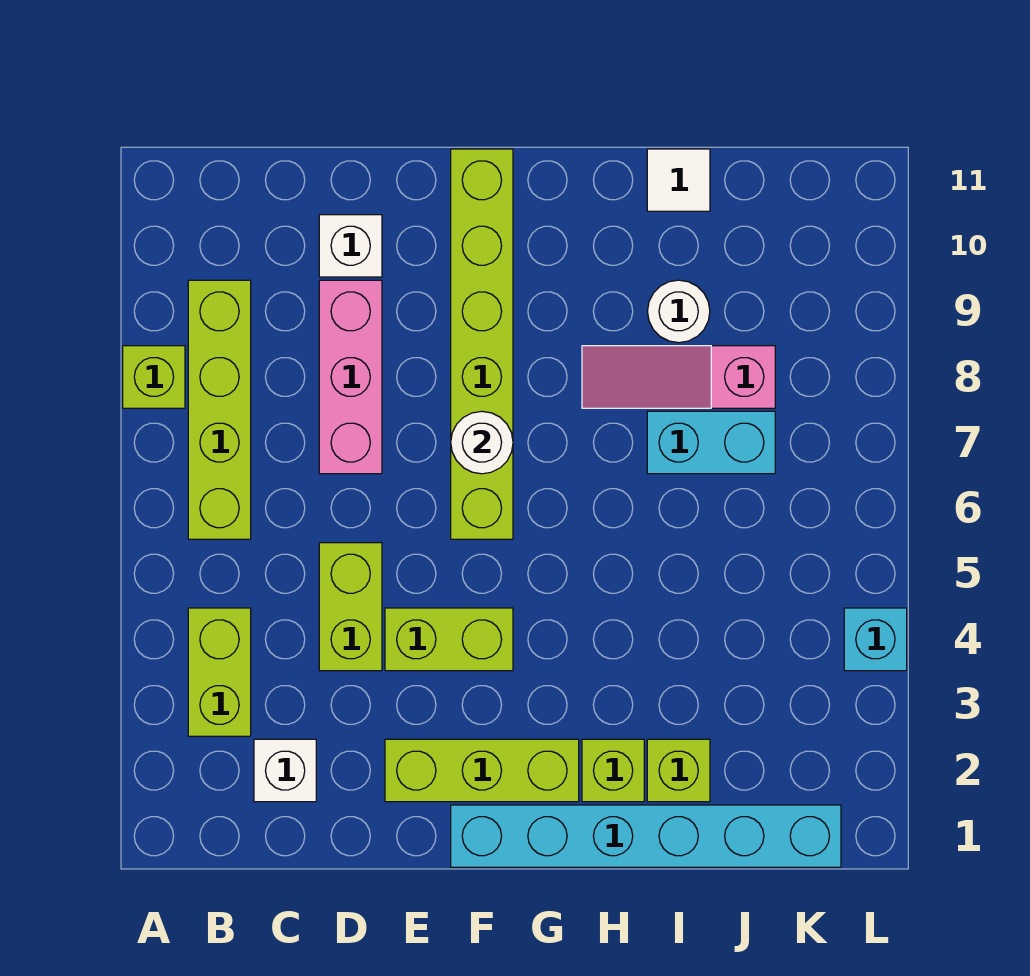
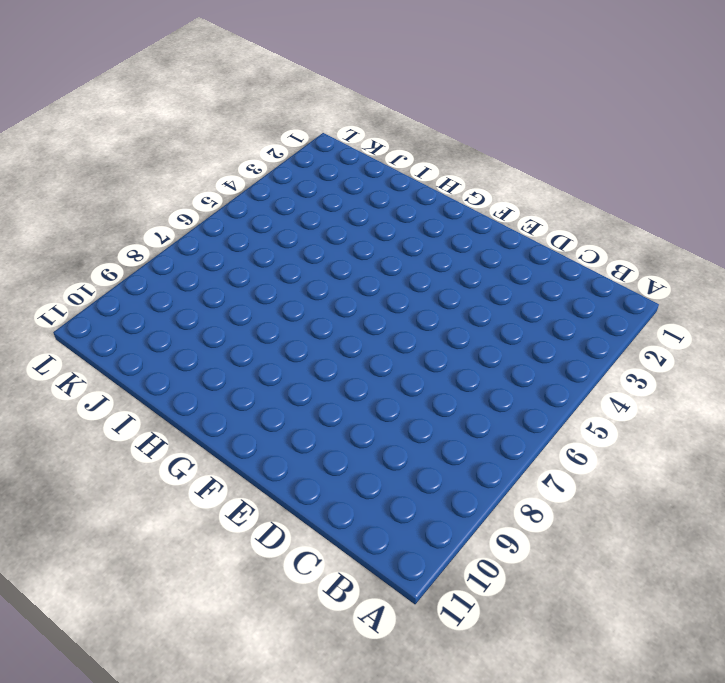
none -> lime brick A8 level 1
none -> lime brick B3:B4 level 1
none -> lime brick B6:B9 level 1

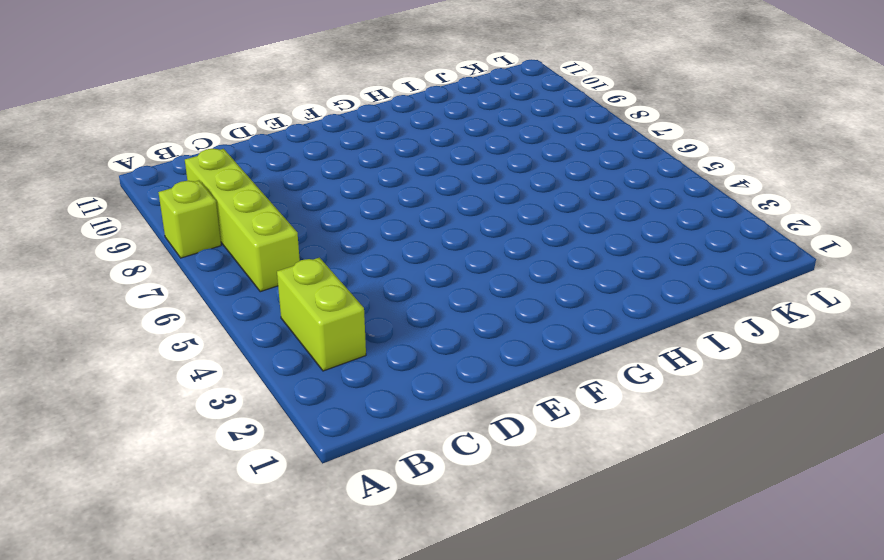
none -> white brick C2 level 1
none -> lime brick D4:D5 level 1
none -> pink brick D7:D9 level 1

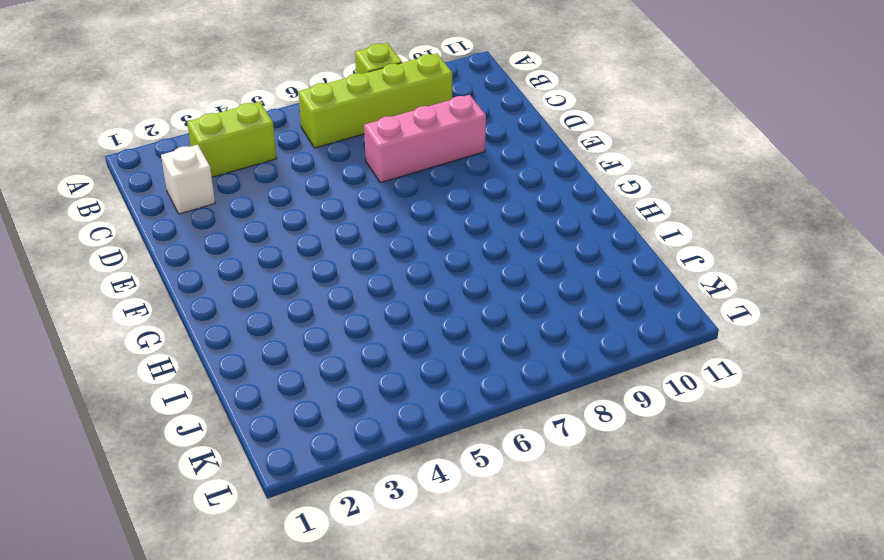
none -> lime brick D4:D5 level 1
none -> white brick D10 level 1
none -> lime brick E2:G2 level 1

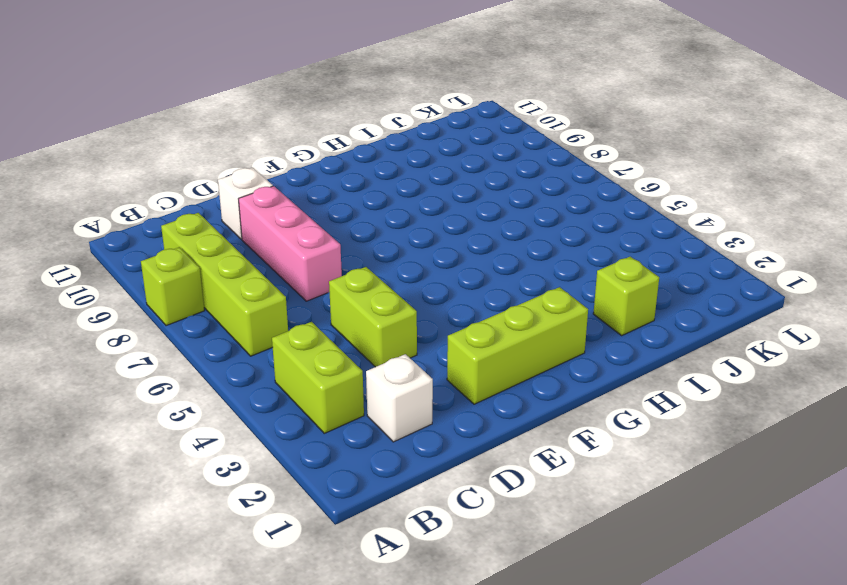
none -> lime brick E4:F4 level 1
none -> cyan brick F1:K1 level 1
none -> lime brick F6:F11 level 1

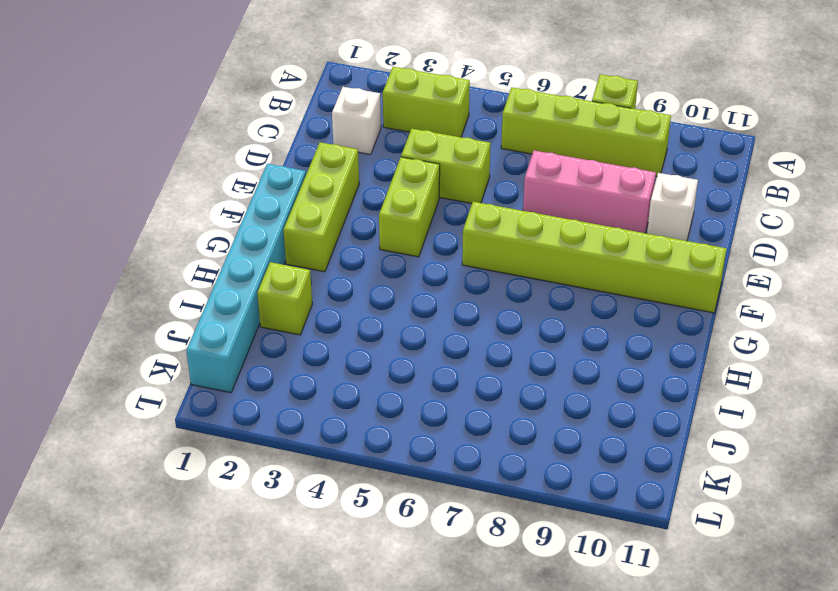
none -> lime brick H2 level 1
none -> pink slope H8:J8 level 1 top J
none -> cyan brick I7:J7 level 1

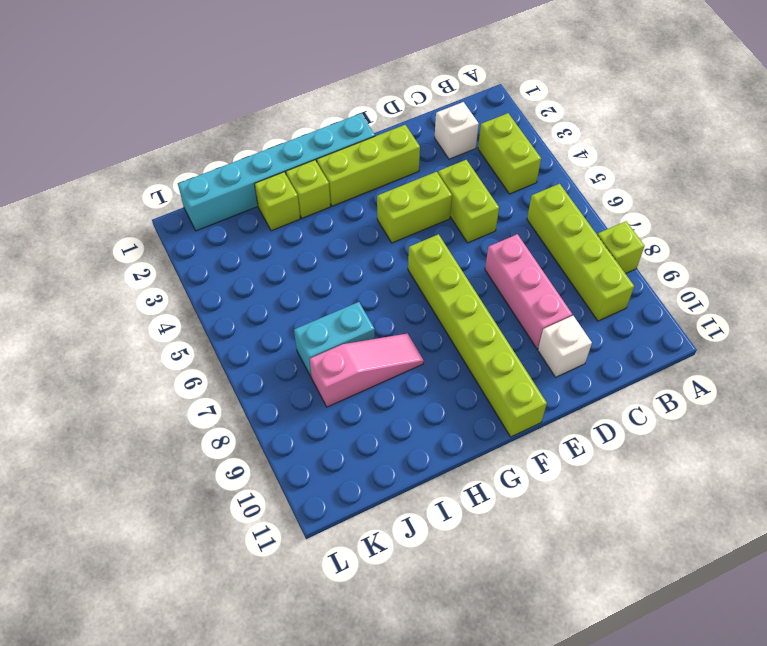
none -> white round brick I9 level 1
none -> white tile I11 level 1
none -> cyan brick L4 level 1

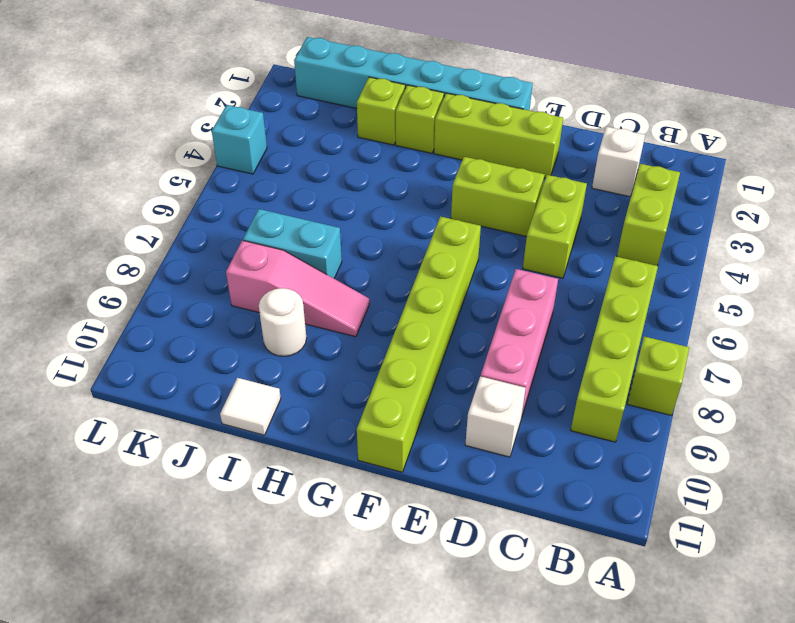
none -> white round brick F7 level 2

